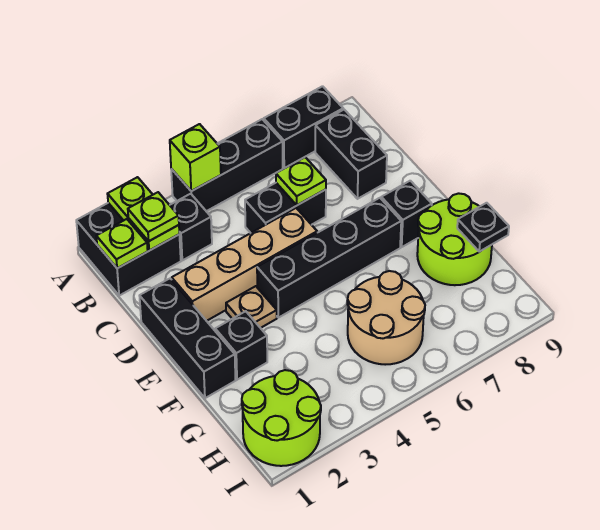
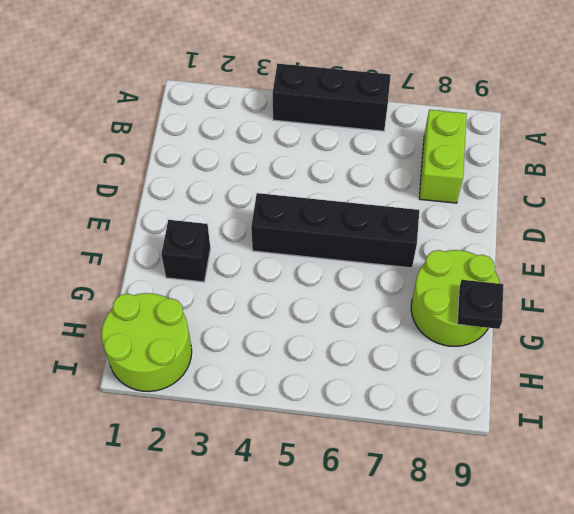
lime brick B8:C8 level 1 -> black brick B8:C8 level 1
none -> black brick A1:B2 level 1
none -> black brick A7:A8 level 1
none -> black brick B3 level 1

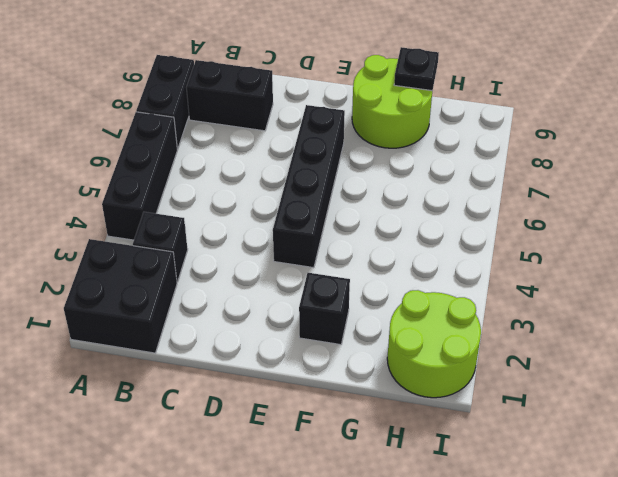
none -> black brick C5:C6 level 1
none -> black brick D1:F1 level 1
none -> tan brick D2:D5 level 1

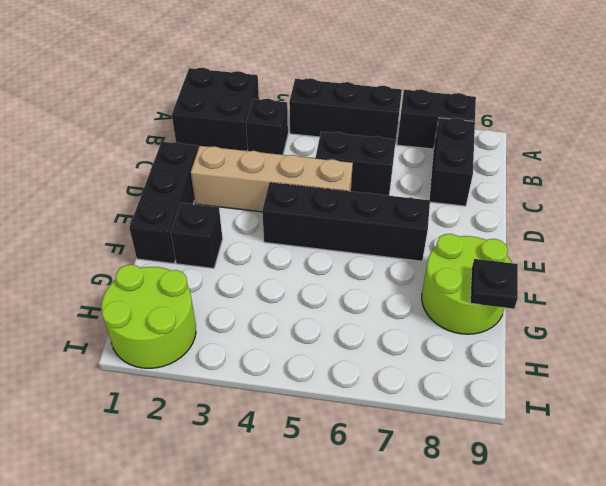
none -> tan plate E3 level 1
none -> black brick E8 level 1
none -> tan round brick G5:H6 level 1

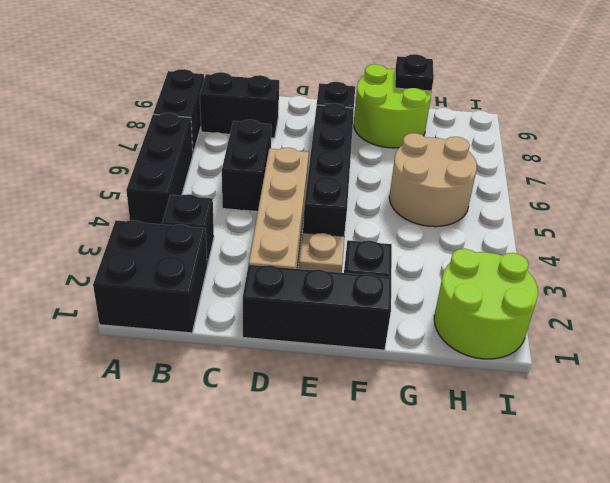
none -> lime plate A2:B2 level 2
none -> lime brick A4 level 2
none -> lime plate B1 level 2

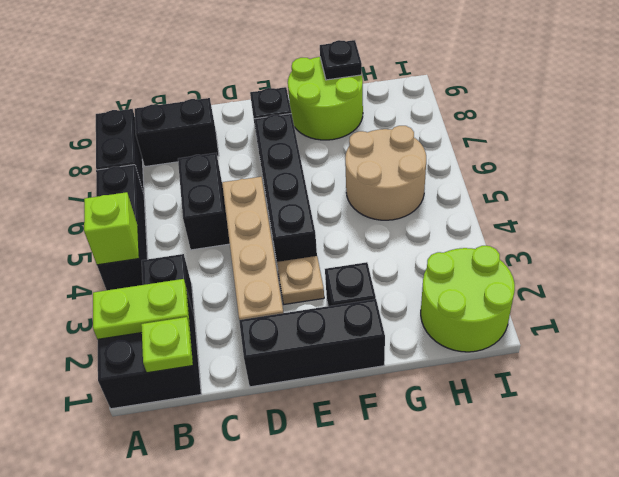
none -> lime plate C6 level 2
none -> lime plate B2 level 3

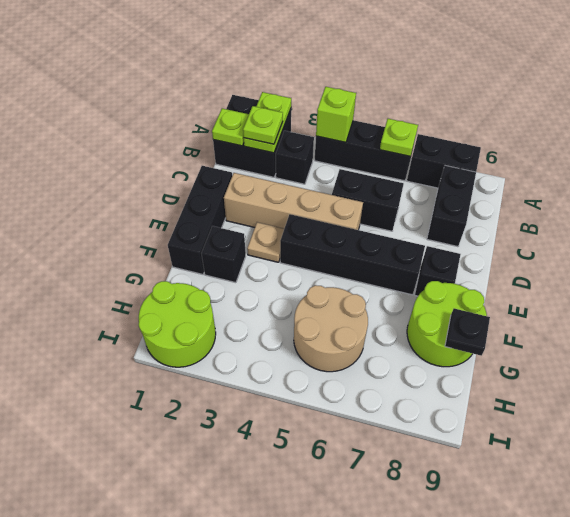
lime plate A6 level 2 -> lime plate C6 level 2

